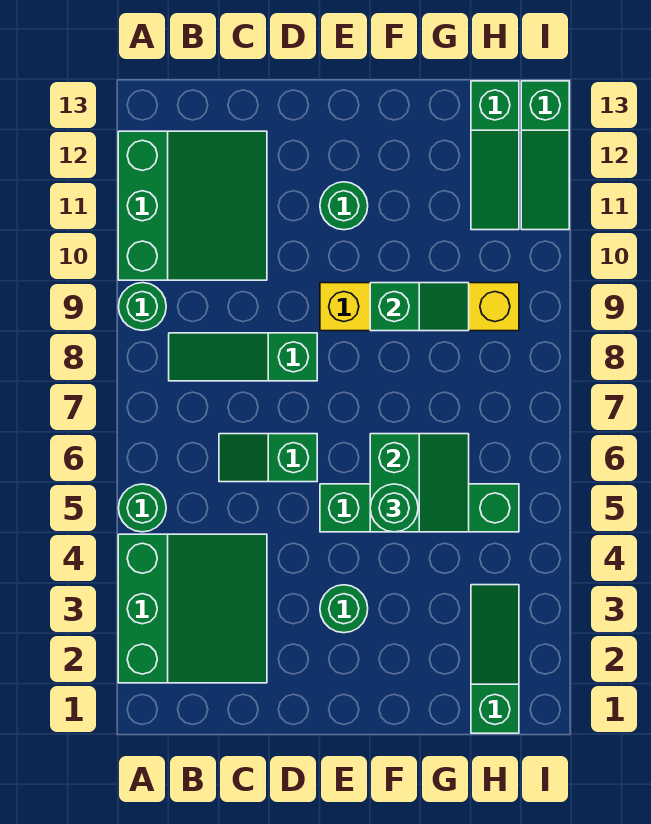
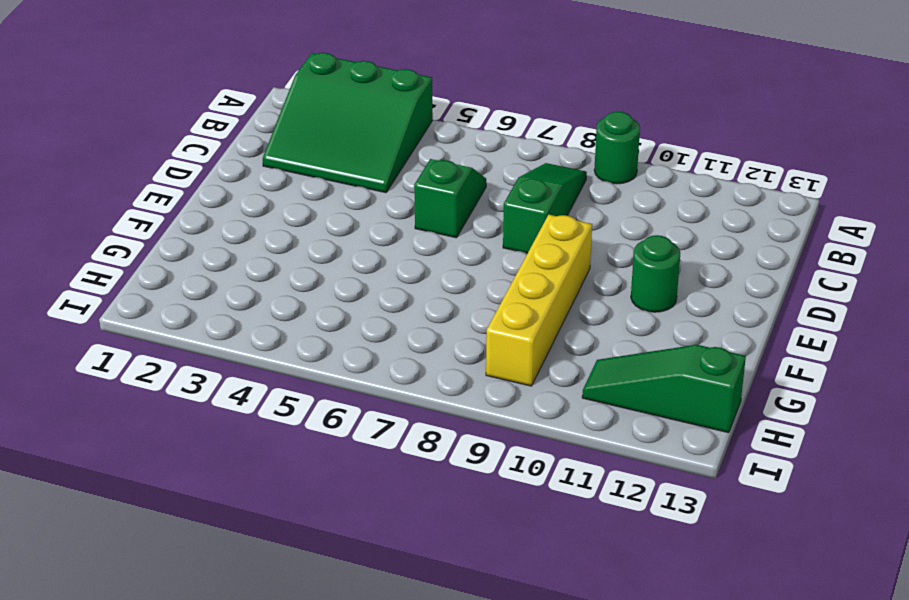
none -> green round brick A5 level 1
none -> green slope A10:C12 level 1 top A
none -> green round brick E3 level 1

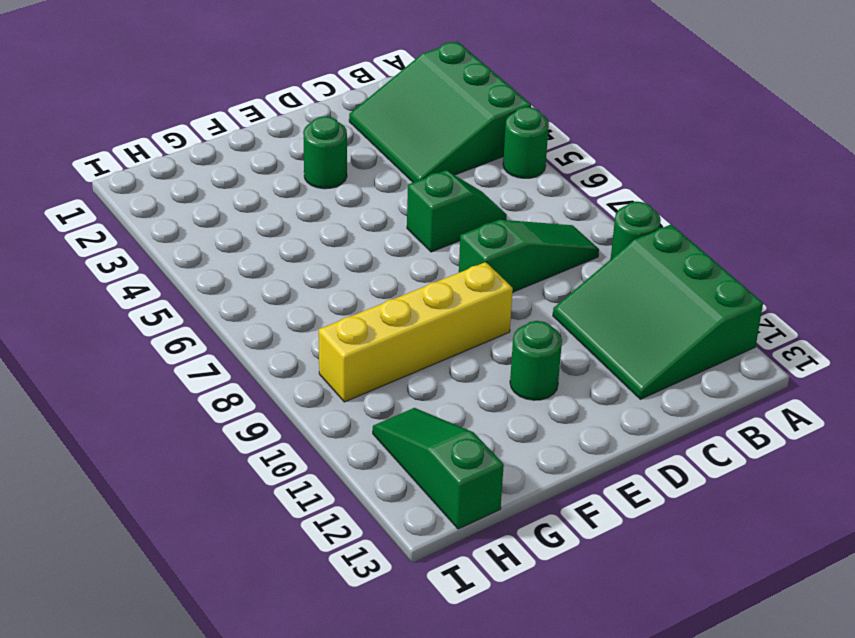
none -> green brick E5:H5 level 1
none -> green slope H1:H3 level 1 top 1
none -> green slope I11:I13 level 1 top 13

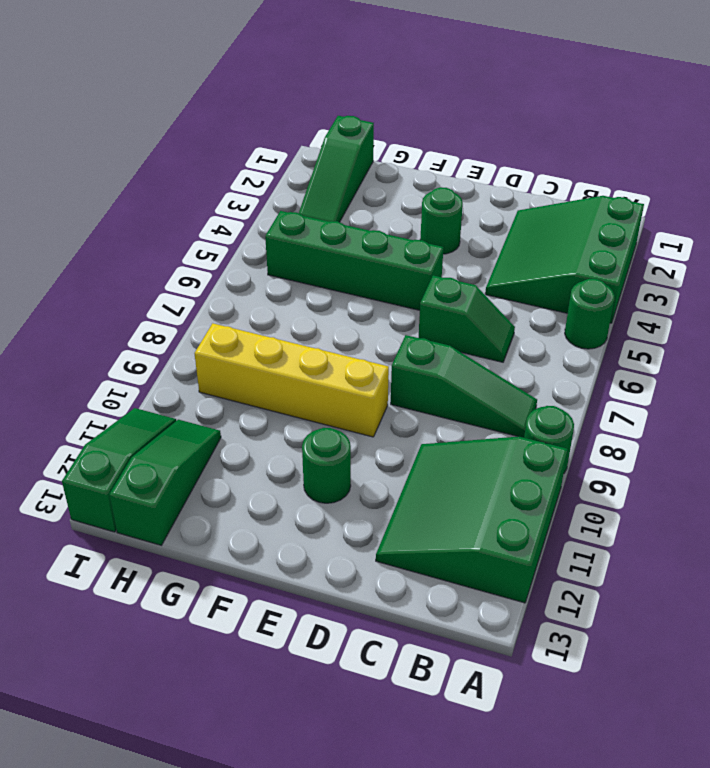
none -> green slope F5:G6 level 2 top F
none -> green slope F9:G9 level 2 top F
none -> green round brick F5 level 3

